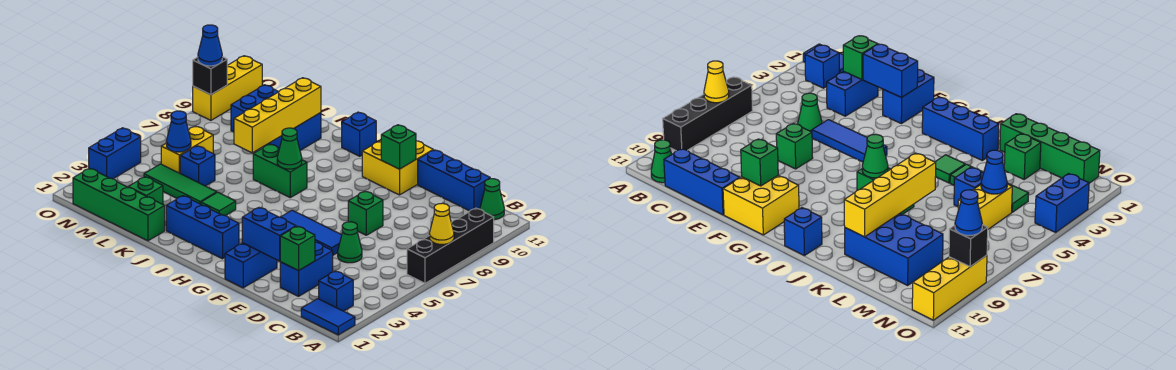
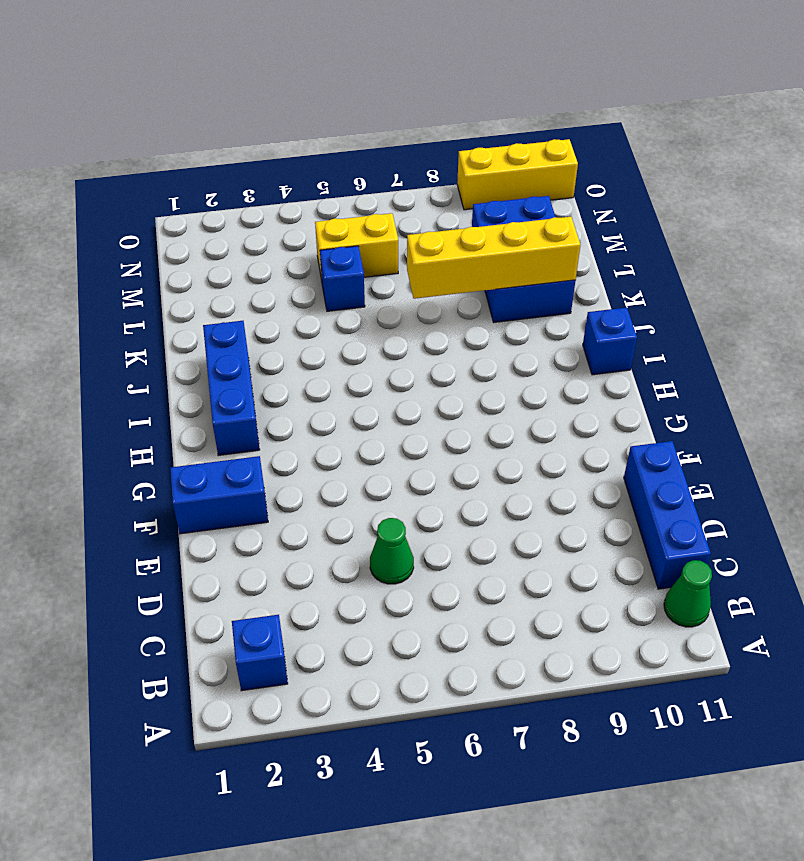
none -> blue tile A1:B1 level 1
none -> black brick A6:A9 level 1
none -> blue brick D2:D3 level 1
none -> blue tile E5:G5 level 1

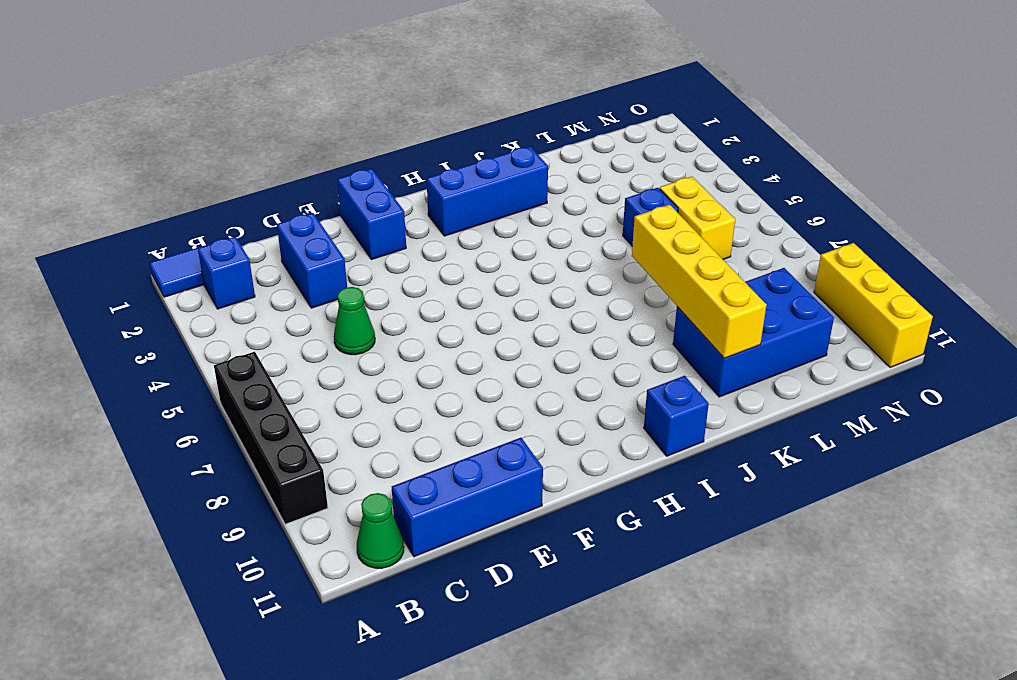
none -> blue tile E5:G5 level 1
none -> green brick E7 level 1
none -> yellow brick F10:G11 level 1
none -> green brick I7:J7 level 1

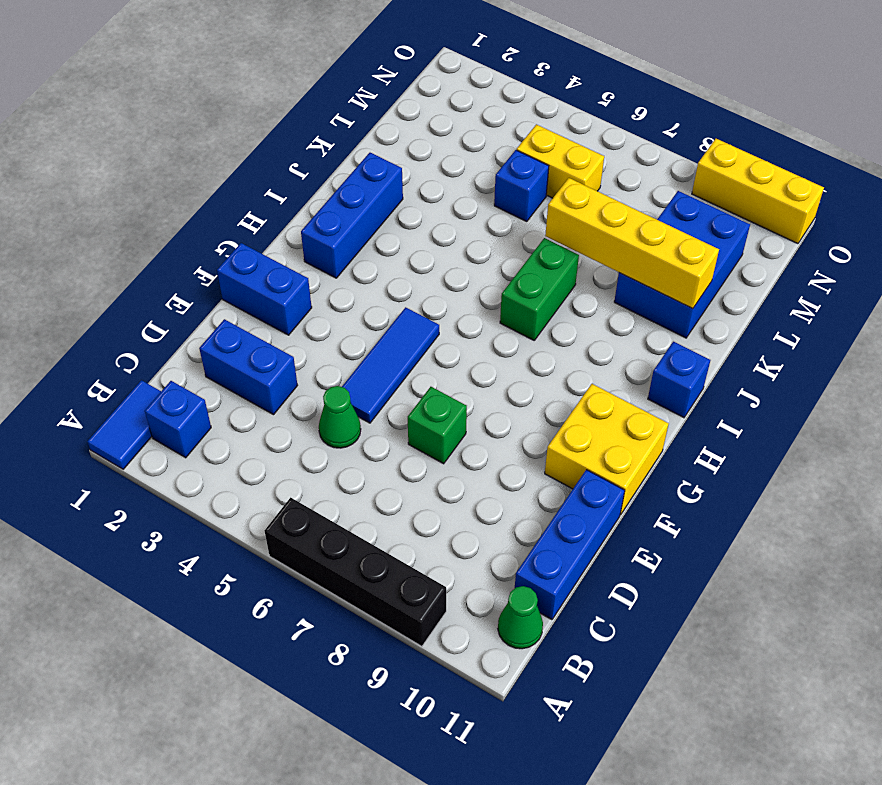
none -> green tile J4 level 1
none -> green brick K1:N1 level 1
none -> green tile K4:M4 level 1
none -> green brick L2 level 1

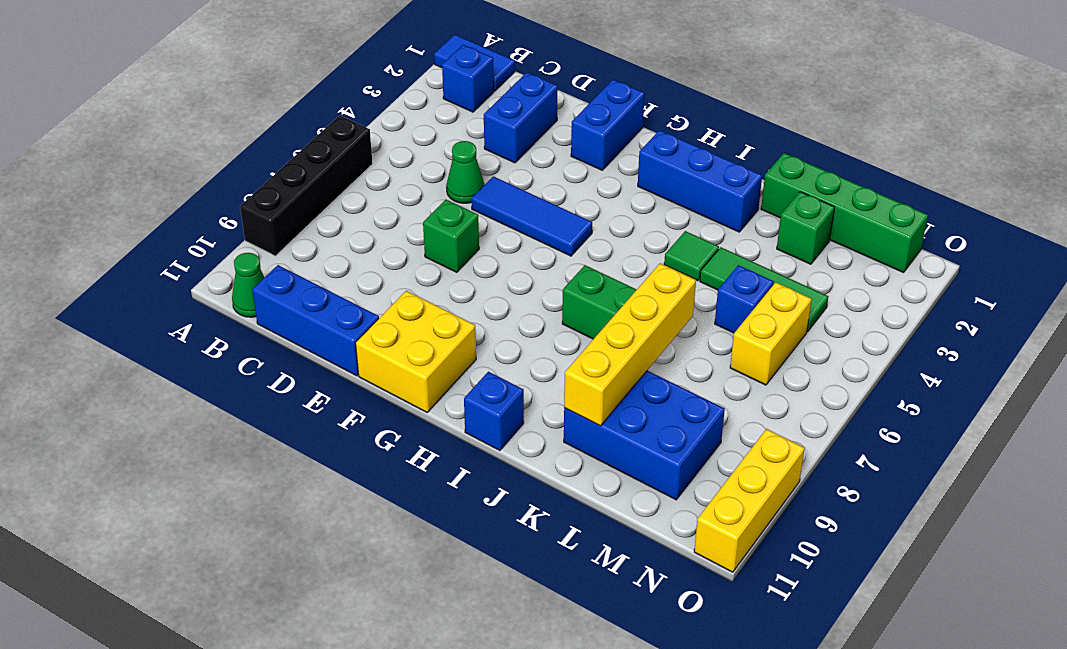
none -> blue brick O3:O4 level 1
none -> yellow cone A7 level 2
none -> green brick D2 level 2
none -> blue brick E2:F2 level 2

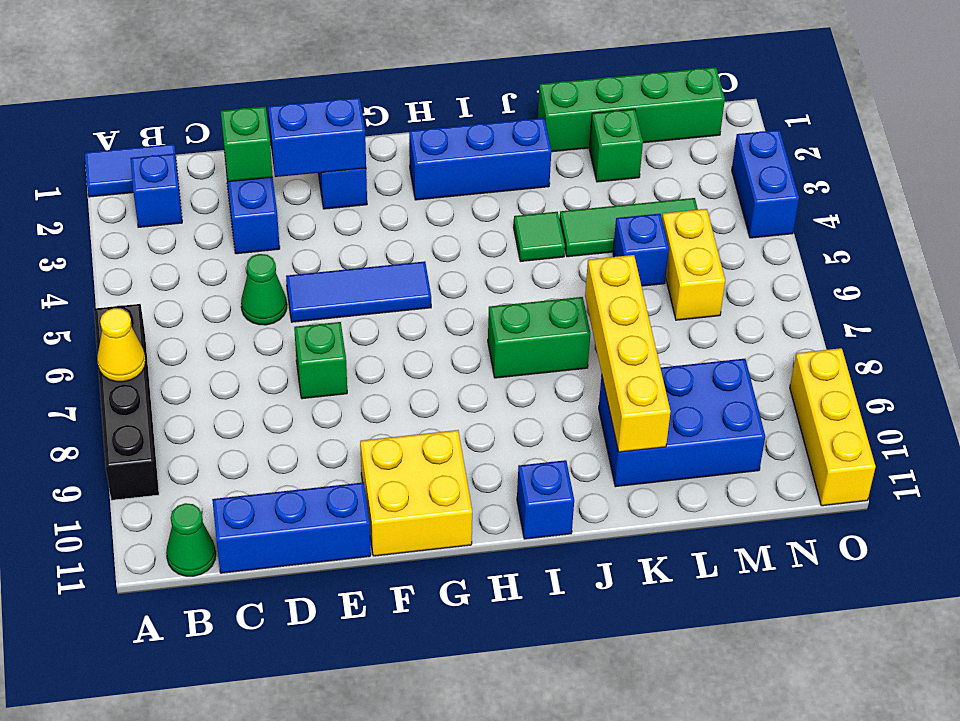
none -> green brick F10 level 2
none -> green cone I7 level 2
none -> blue cone M5 level 2
none -> black brick O9 level 2

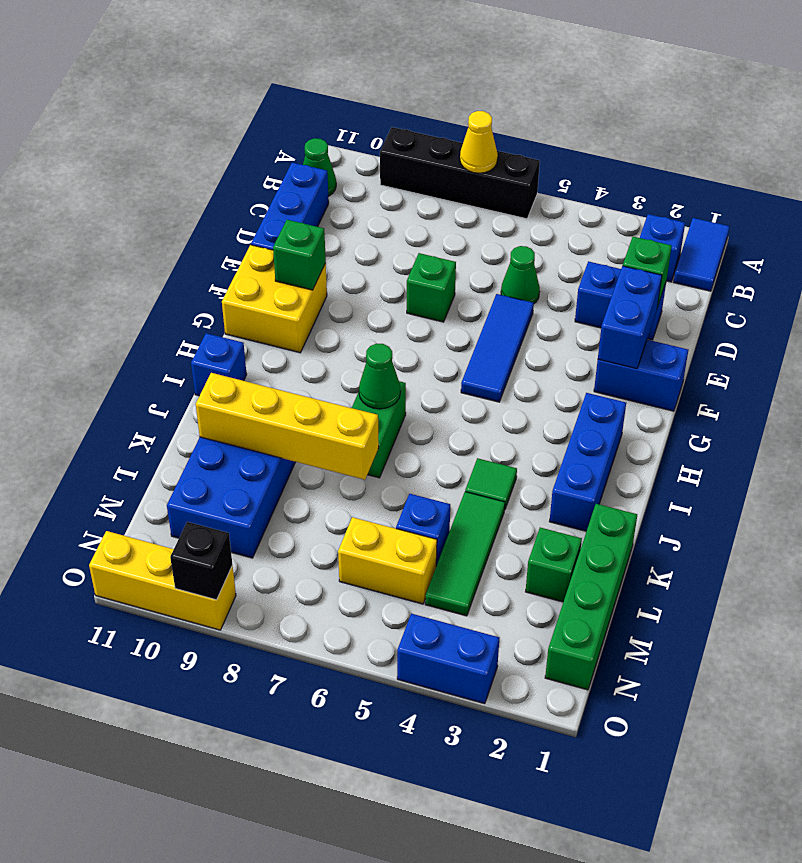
none -> blue cone M5 level 2
none -> blue cone O9 level 3

